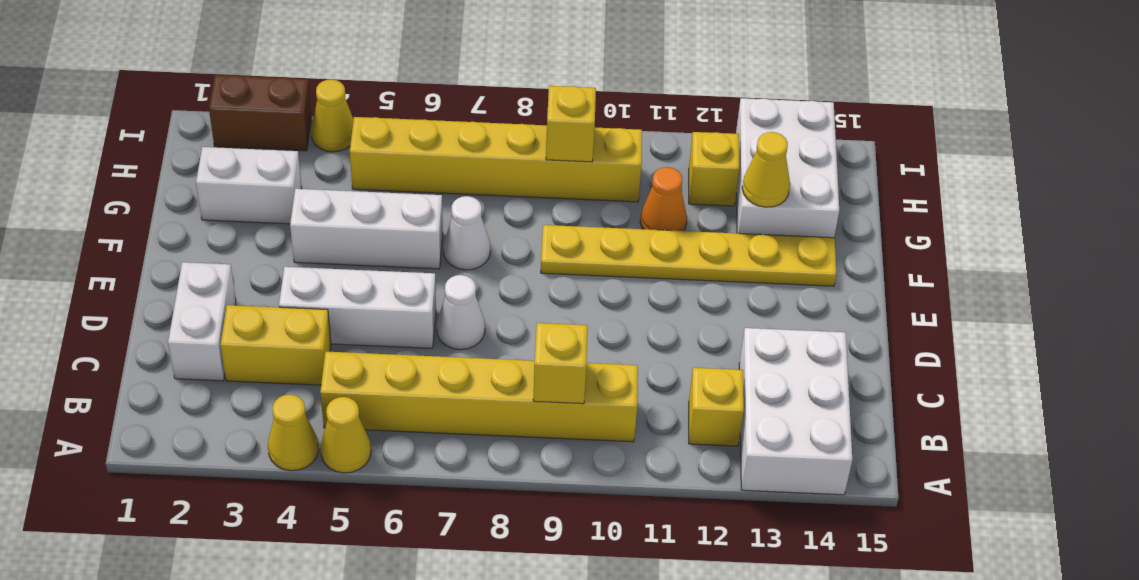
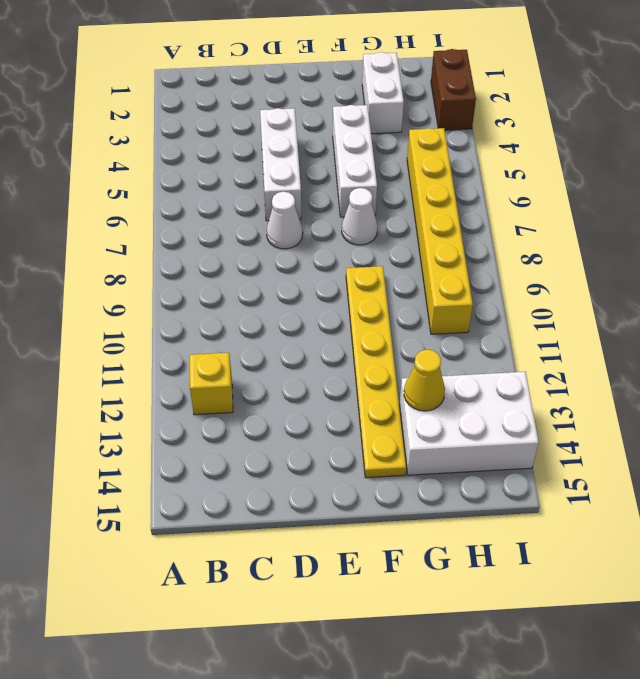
none -> yellow cone A4 level 1
none -> yellow cone A5 level 1
none -> white brick A13:C14 level 1

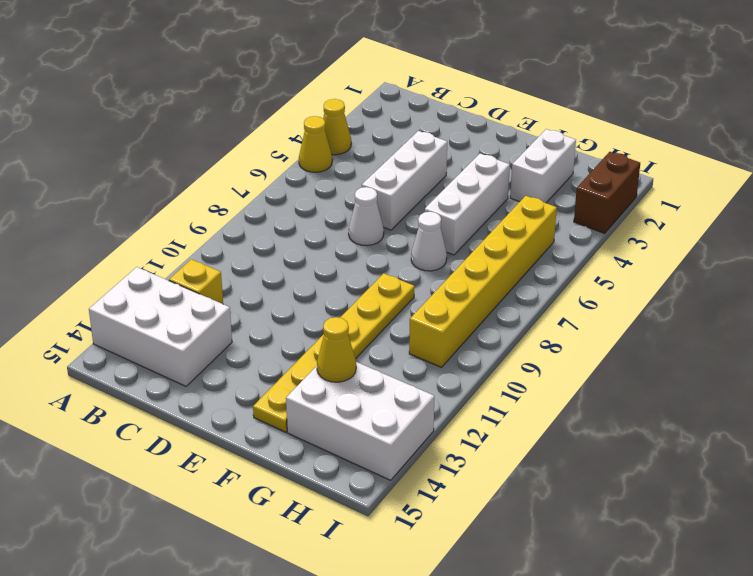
none -> yellow brick B5:B10 level 1
none -> white brick C2:D2 level 1
none -> yellow brick C3:C4 level 1

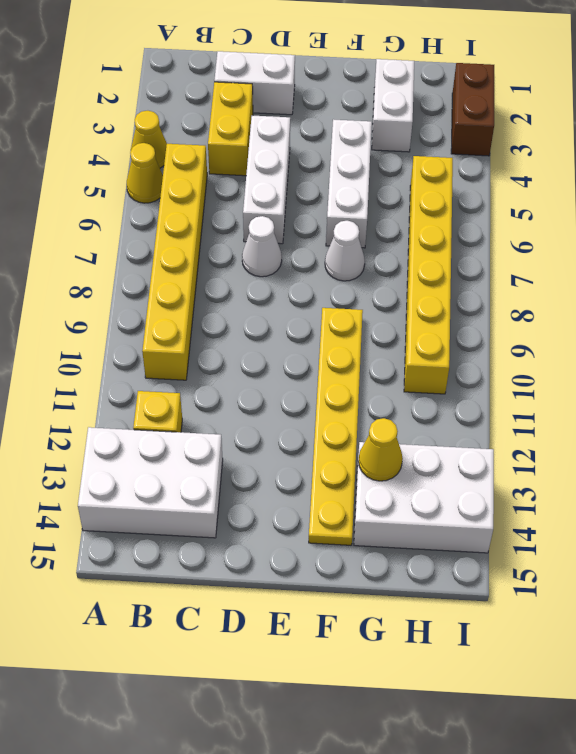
none -> orange cone G11 level 1
none -> yellow brick H12 level 1
none -> yellow cone I4 level 1

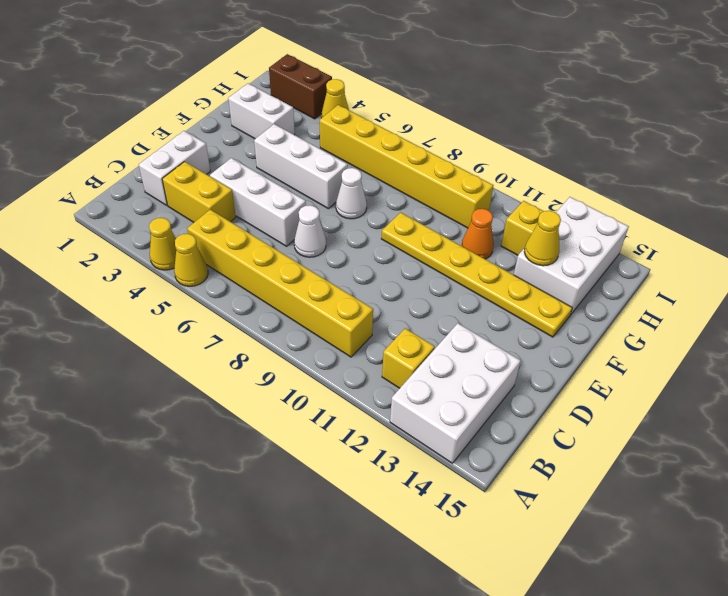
none -> yellow brick B9 level 2
none -> yellow brick H9 level 2

